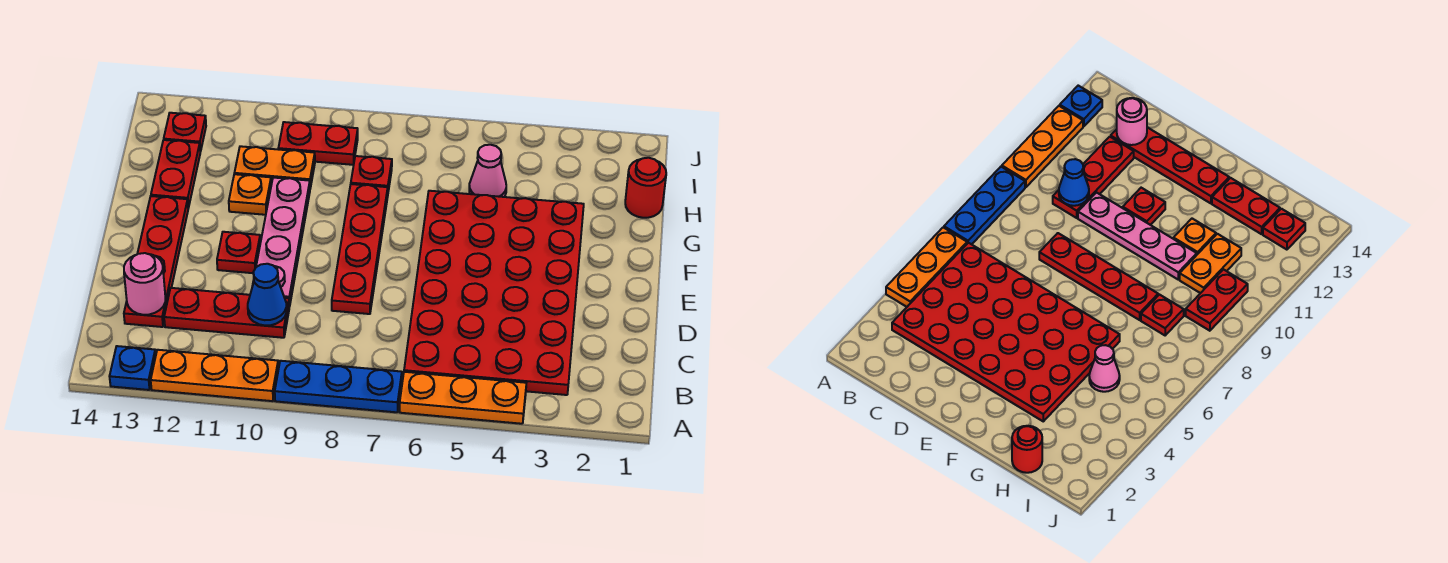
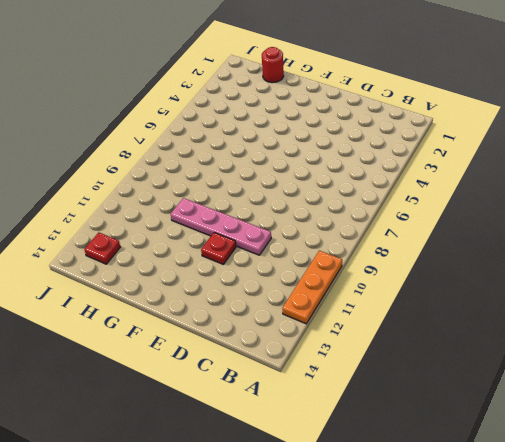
none -> orange plate A4:A6 level 1
none -> blue plate A7:A9 level 1
none -> blue plate A13 level 1

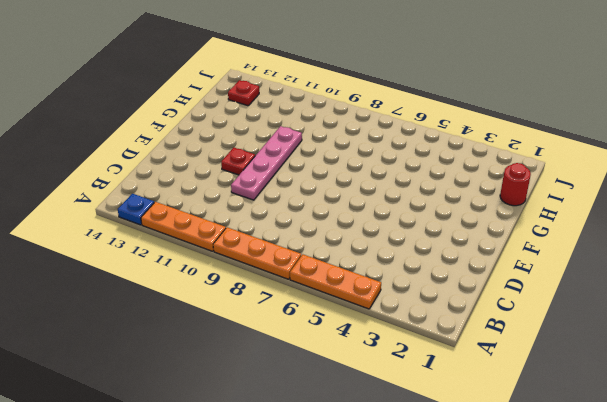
orange plate A7:A9 level 1 -> blue plate A7:A9 level 1
none -> red plate B3:G6 level 1
none -> red plate C10:C12 level 1
none -> red plate C13:F13 level 1

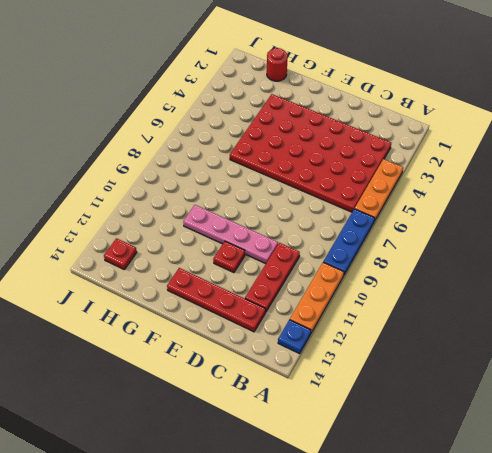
none -> red plate D8:G8 level 1
none -> orange plate G11 level 1
none -> red plate G13:H13 level 1

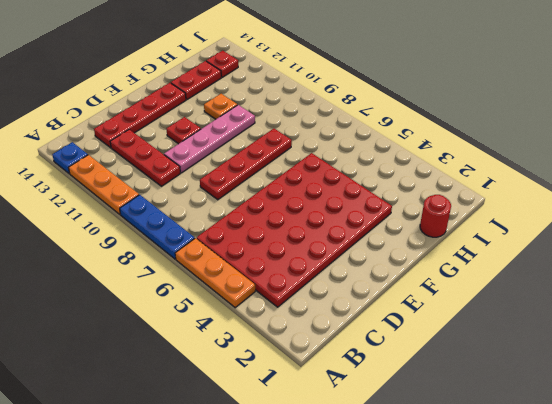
none -> pink cone H5 level 1
none -> red plate H8 level 1
none -> orange plate H10:H11 level 1

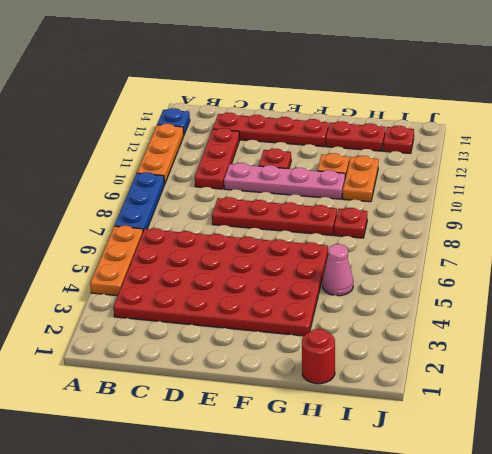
none -> red plate I9:I10 level 1
none -> blue cone C10 level 2
none -> pink round brick C13 level 2

